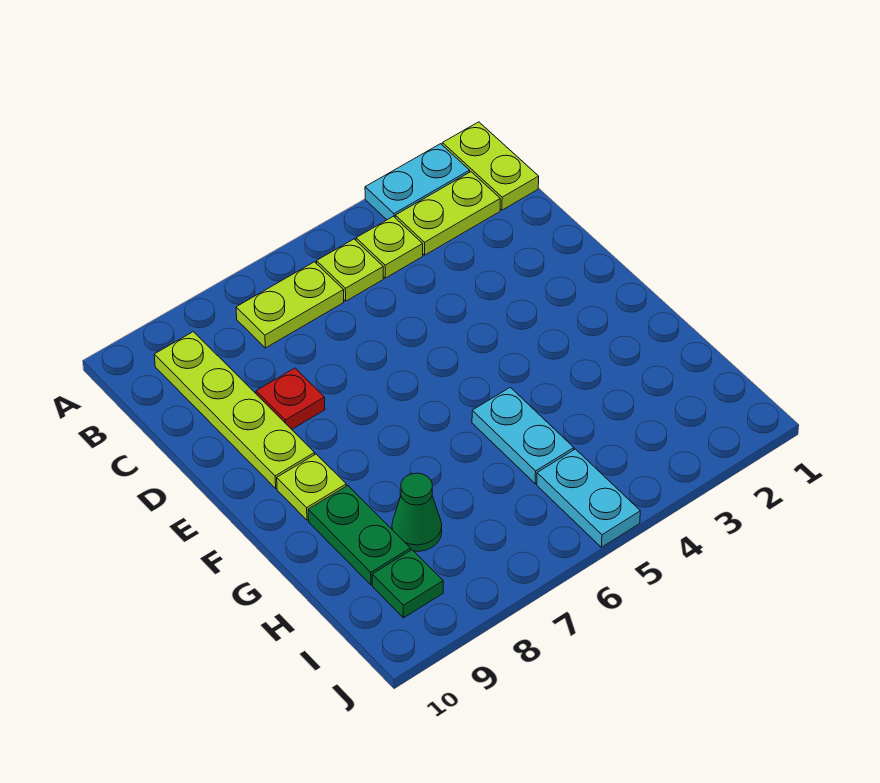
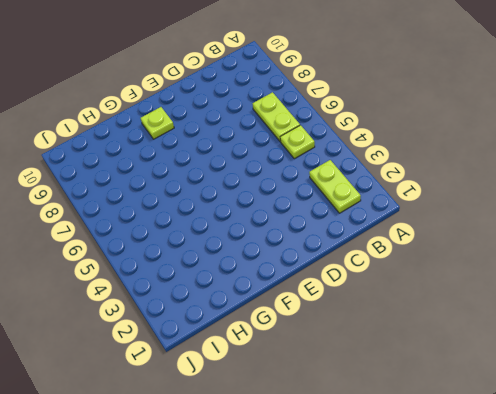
none -> lime plate A1:B1 level 1
none -> cyan plate A2:A3 level 1
none -> lime plate B4 level 1

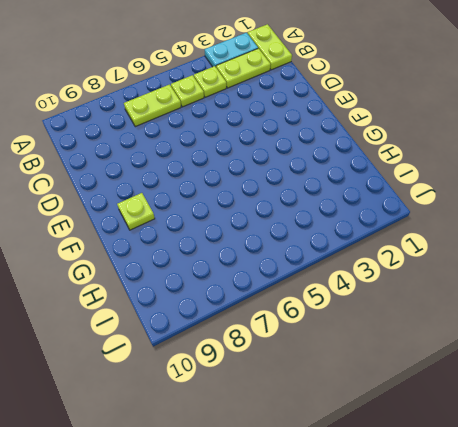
none -> lime plate B9:E9 level 1
none -> red plate D8 level 1
none -> cyan plate G5:H5 level 1

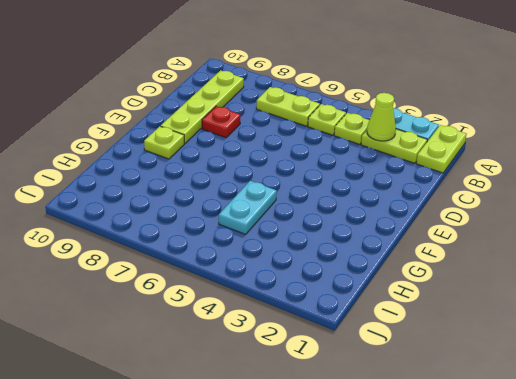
lime cone B3 level 2 -> none
none -> green plate G9:H9 level 1
none -> green cone H8 level 1
none -> cyan plate I5:J5 level 1

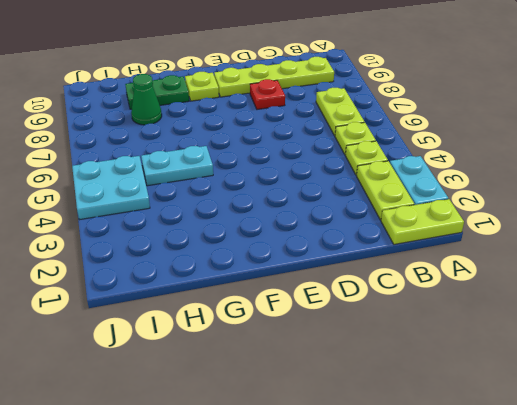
cyan plate I4:J5 level 1 -> cyan plate I5:J5 level 1
none -> green plate I9 level 1

